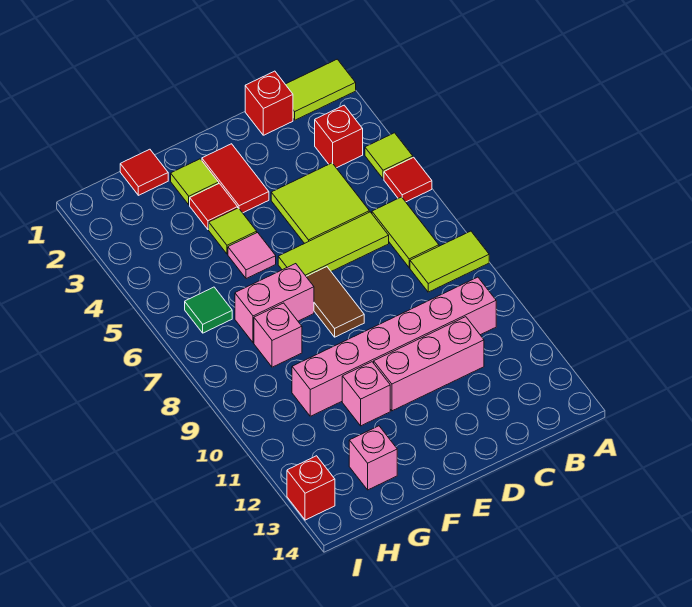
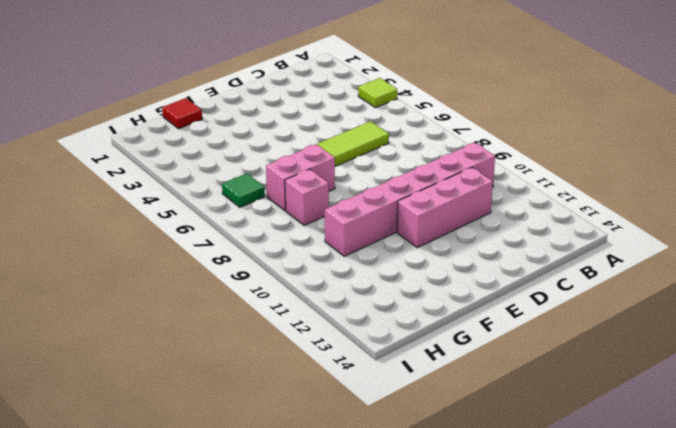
none -> lime tile A1:B1 level 1
none -> red tile A5 level 1
none -> lime tile A8:B8 level 1

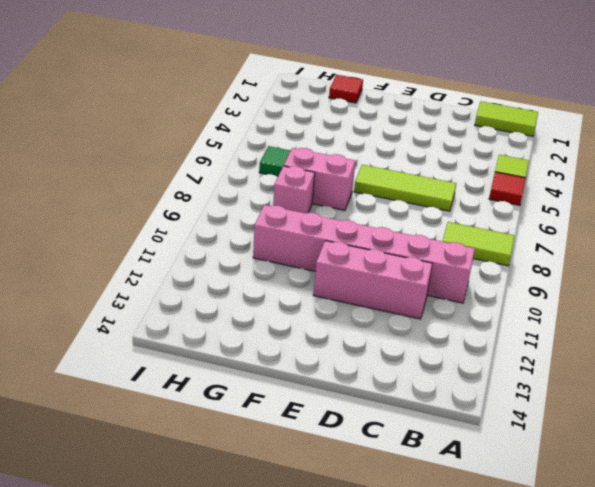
none -> red brick B3 level 1
none -> lime tile B6:B7 level 1
none -> red brick C1 level 1

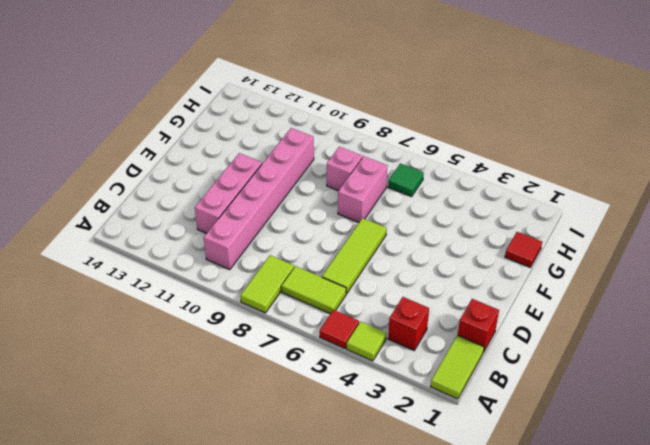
none -> lime tile C4:D5 level 1
none -> red tile E2:E3 level 1
none -> brown tile E7:E8 level 1

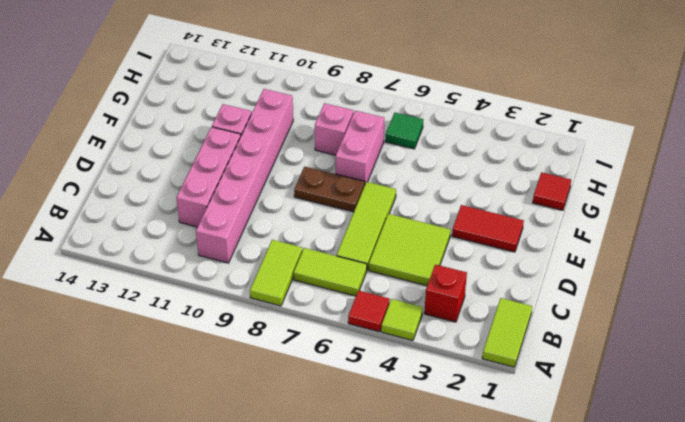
brown plate E7:E8 level 1 -> brown tile E7:E8 level 1
none -> red brick C1 level 1
none -> lime tile F2 level 1
none -> red tile F3 level 1

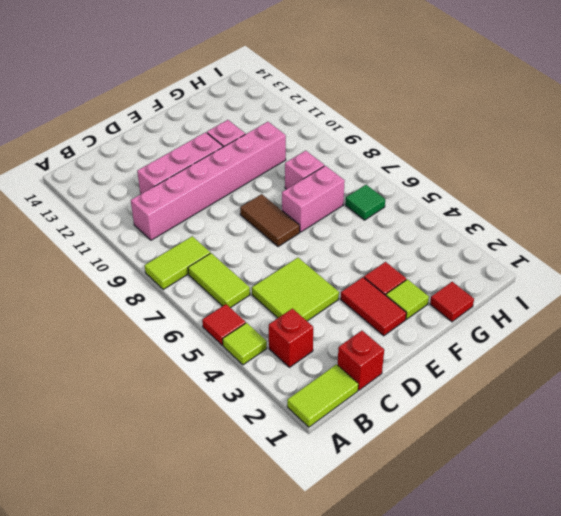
none -> lime tile C6:E6 level 1
none -> lime tile F4 level 1
none -> pink tile F5 level 1

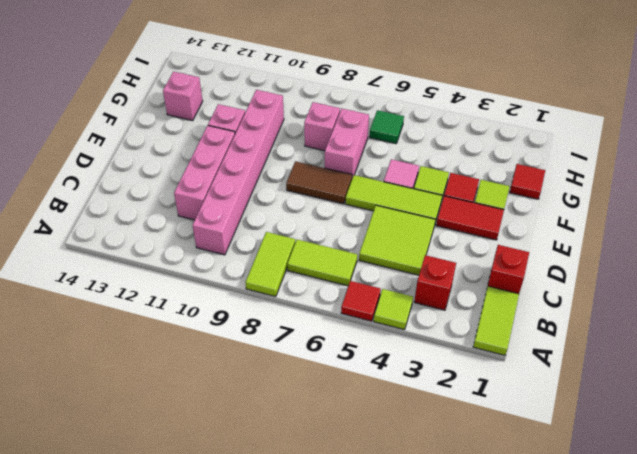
lime tile E4:E6 level 1 -> lime tile C6:E6 level 1
none -> red brick I13 level 1

